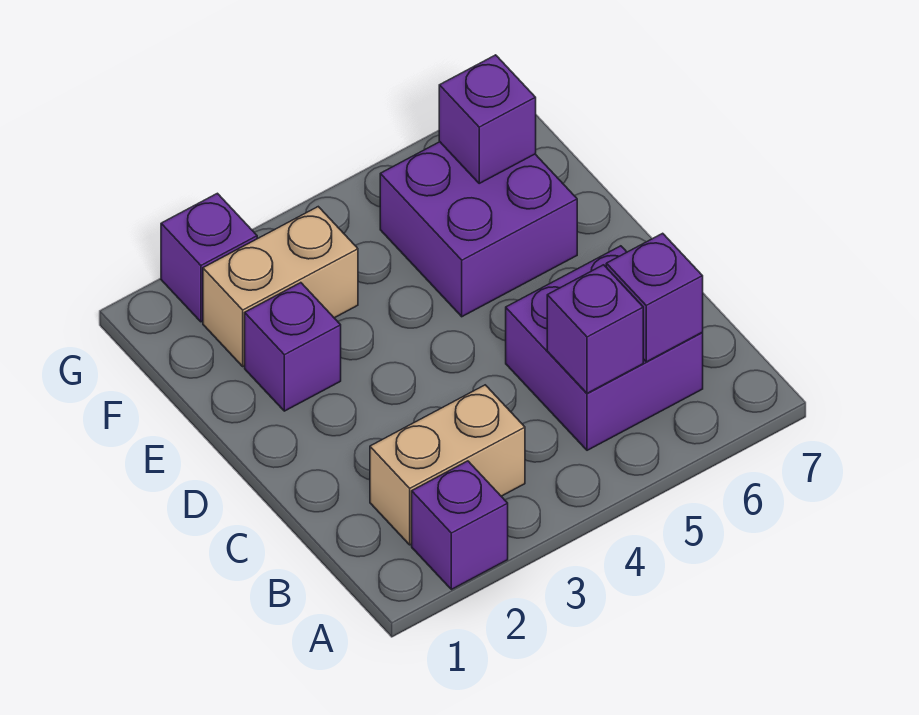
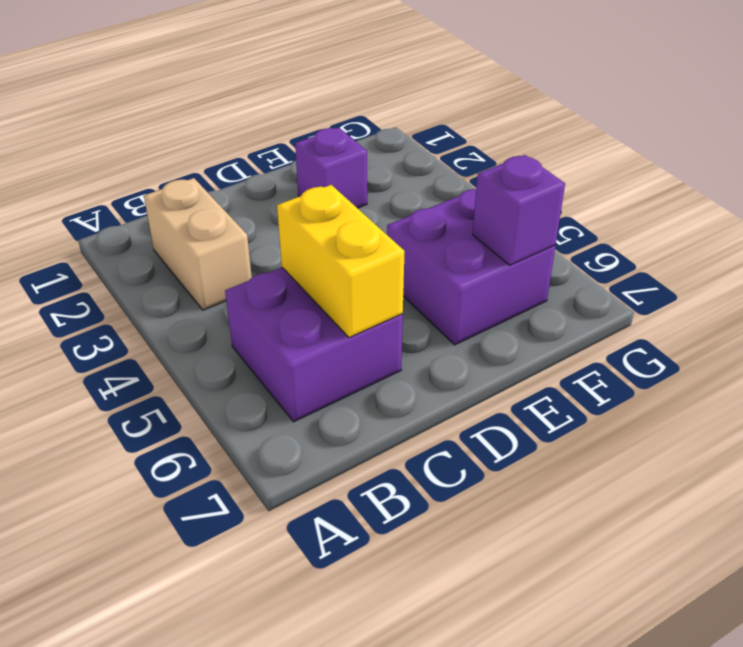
yellow brick C5:C6 level 2 -> none
none -> purple brick A2 level 1
none -> tan brick F2:F3 level 1

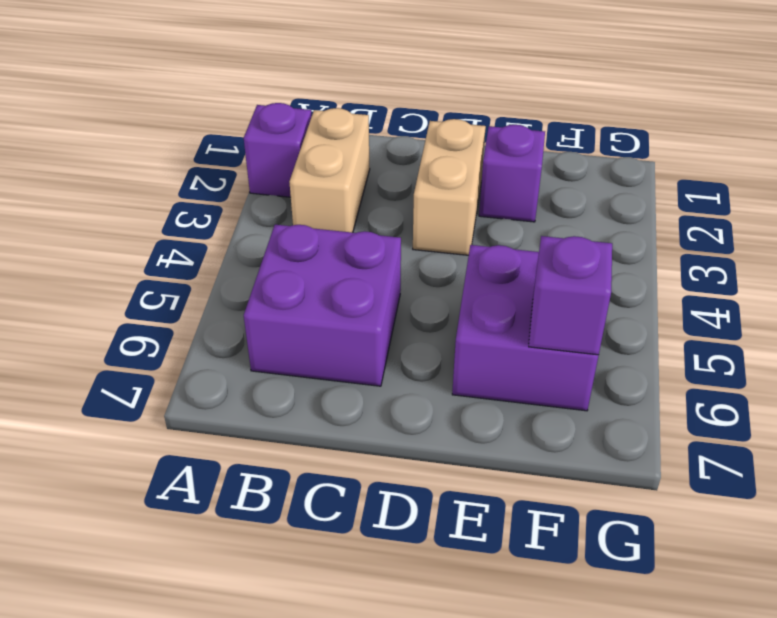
tan brick D2:D3 level 1 -> tan brick F2:F3 level 1
none -> purple brick G2 level 1
none -> purple brick B5 level 2

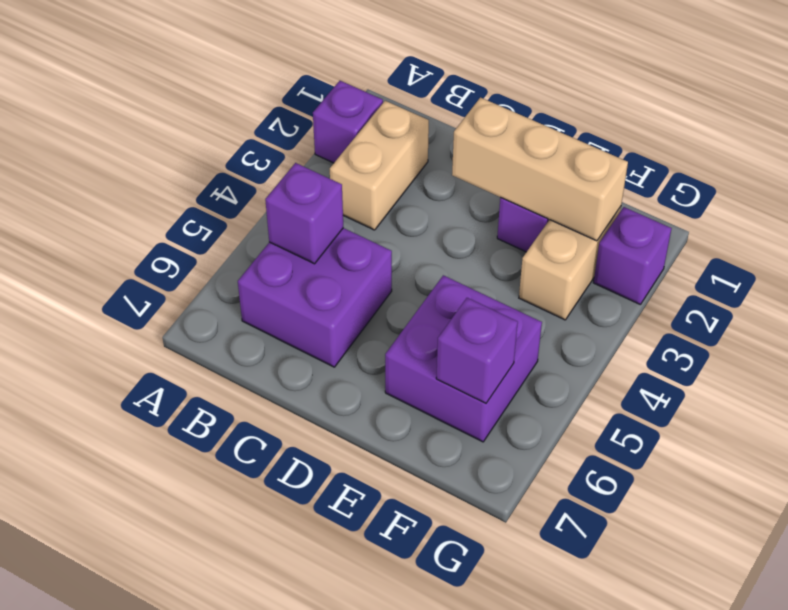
tan brick D2:F2 level 2 -> none
none -> purple brick B6 level 2

